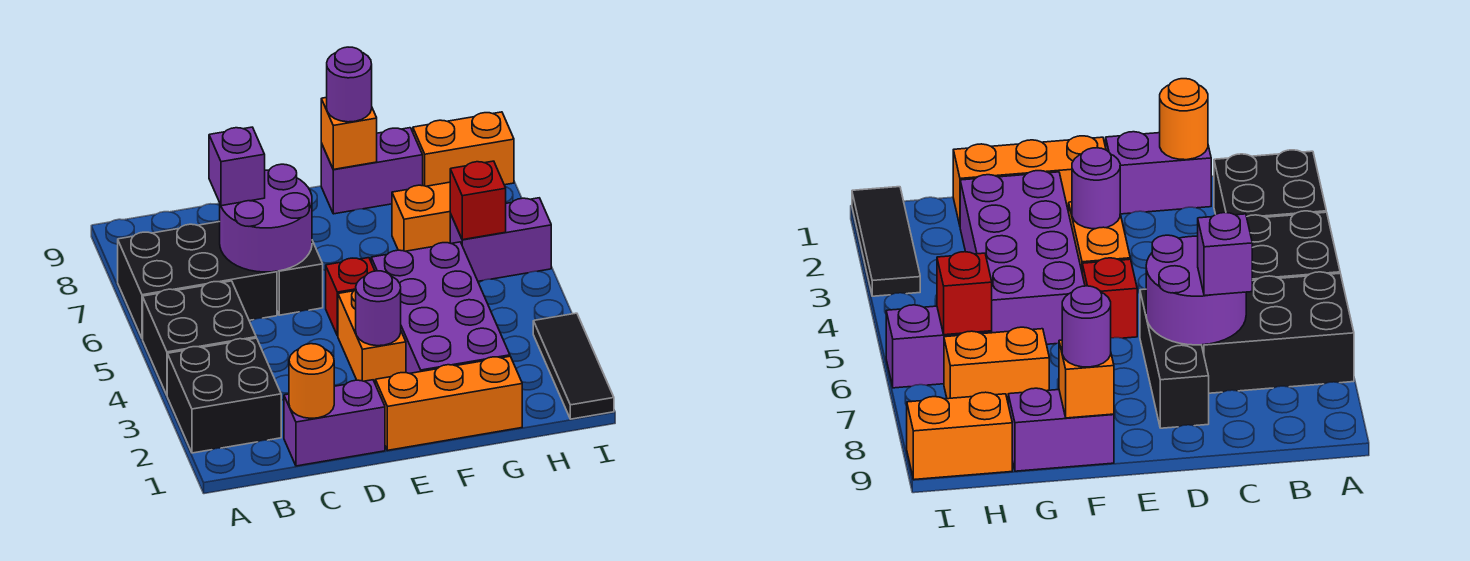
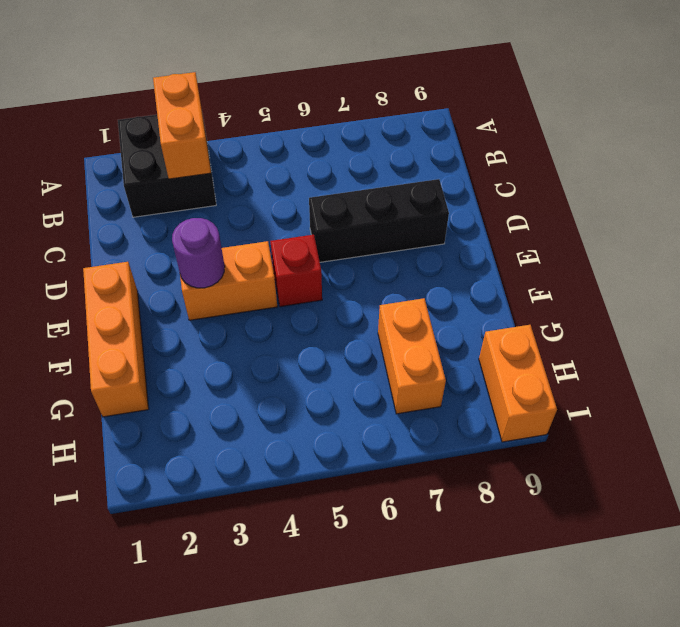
orange brick A3:B3 level 2 -> none
none -> black brick A4:B5 level 1
none -> black brick A6:C7 level 1
none -> purple brick C1:D1 level 1

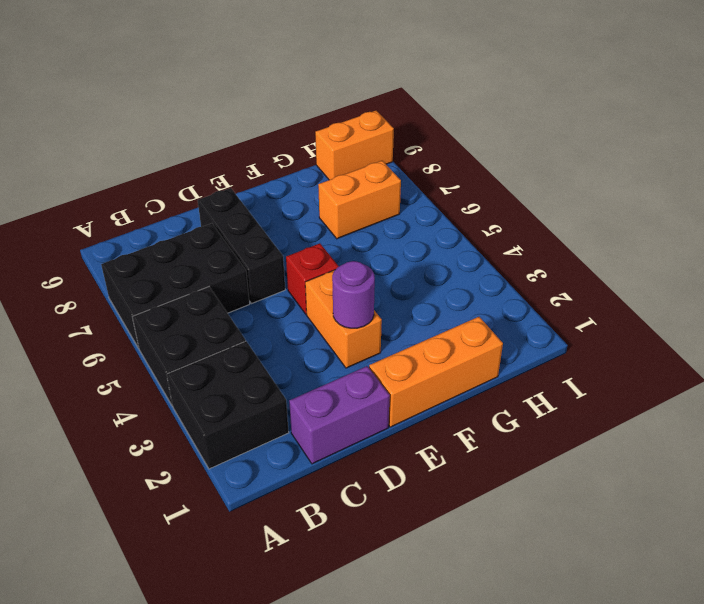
none -> purple brick F2:G5 level 1
none -> purple brick F9:G9 level 1
none -> purple brick H6:I6 level 1

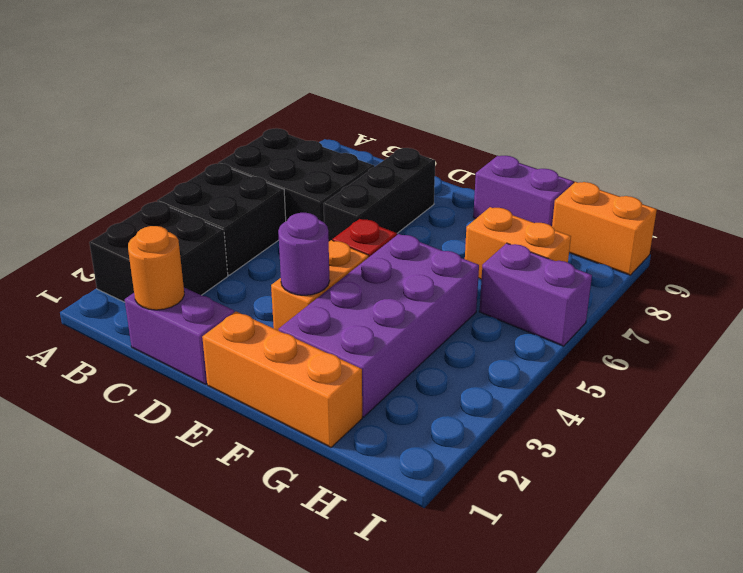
none -> black tile I1:I3 level 1
none -> purple round brick C6:D7 level 2
none -> orange brick F9 level 2

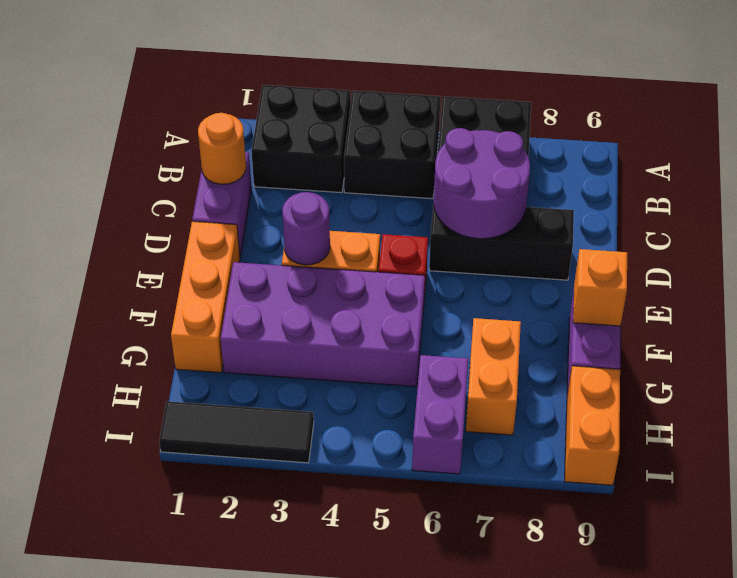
none -> red brick H6 level 2
none -> purple brick C7 level 3
none -> purple round brick F9 level 3

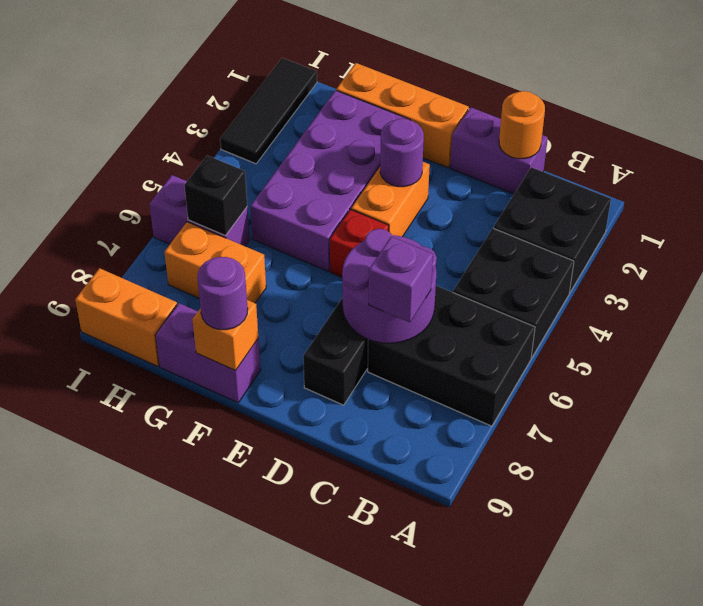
black brick H6 level 2 -> red brick H6 level 2

